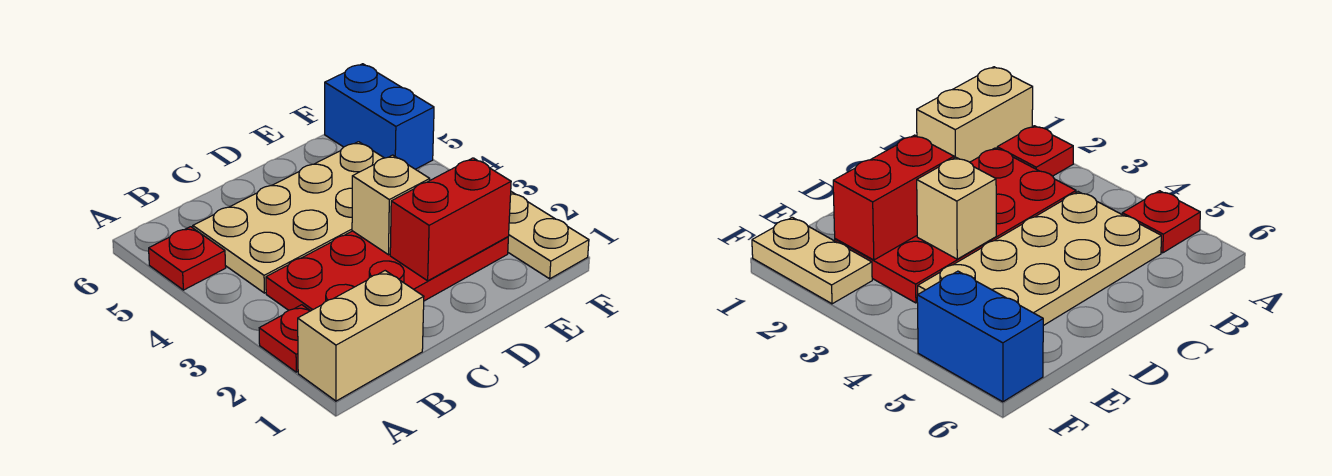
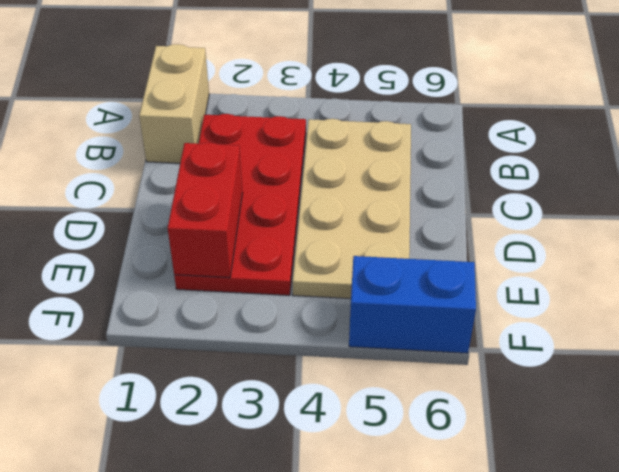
none -> red plate A2 level 1
none -> red plate A5 level 1

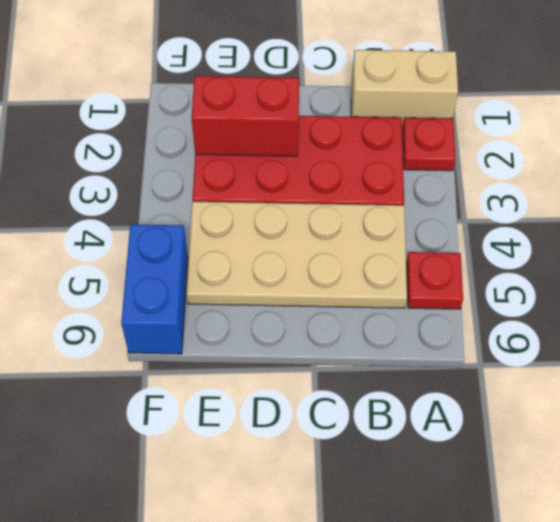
none -> tan plate F1:F2 level 1
none -> tan brick D3 level 2

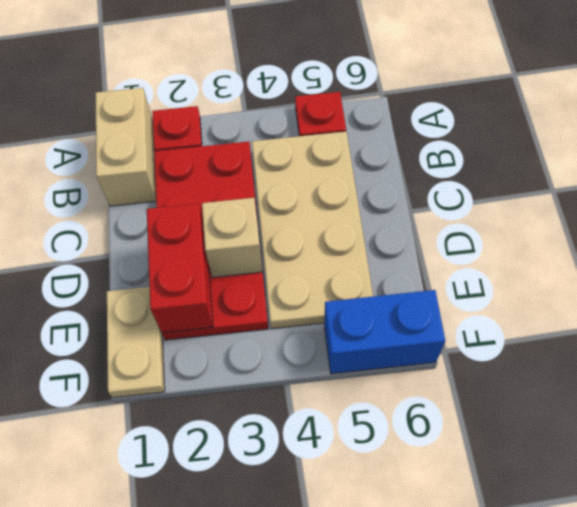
tan plate E1:F1 level 1 -> tan plate F1:F2 level 1

